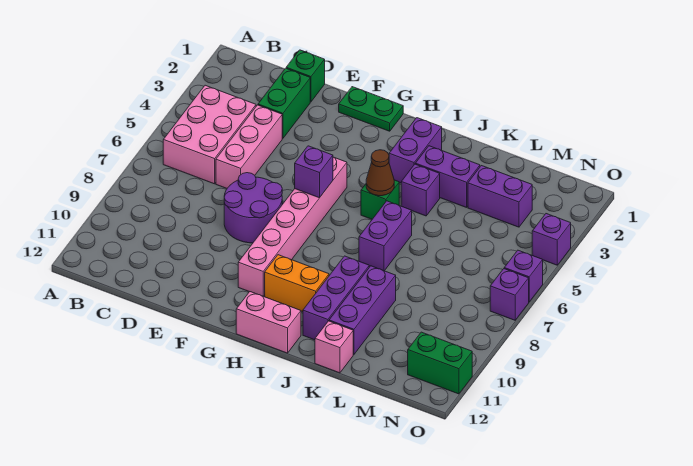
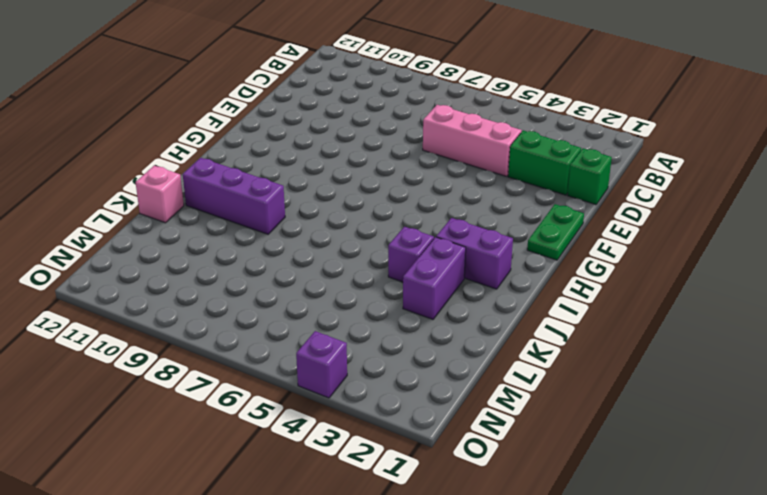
none -> pink brick B4:C6 level 1
none -> purple round brick E7:F8 level 1
none -> pink brick G5:G10 level 1

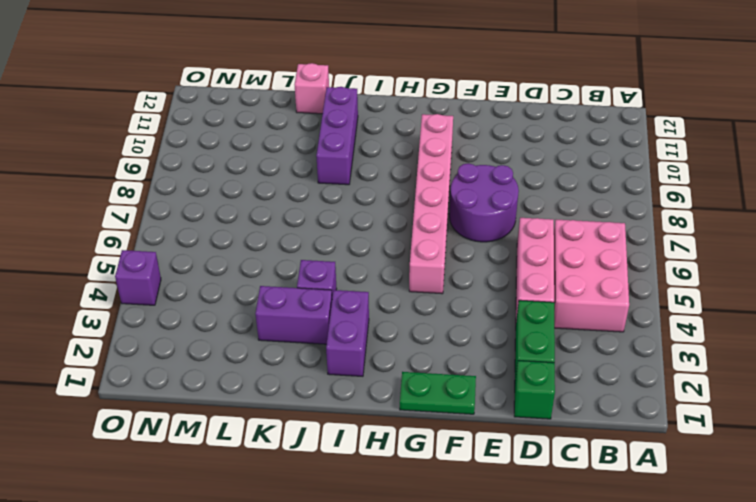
none -> orange brick H10:I10 level 1
none -> pink brick H12:I12 level 1
none -> green brick I5 level 1

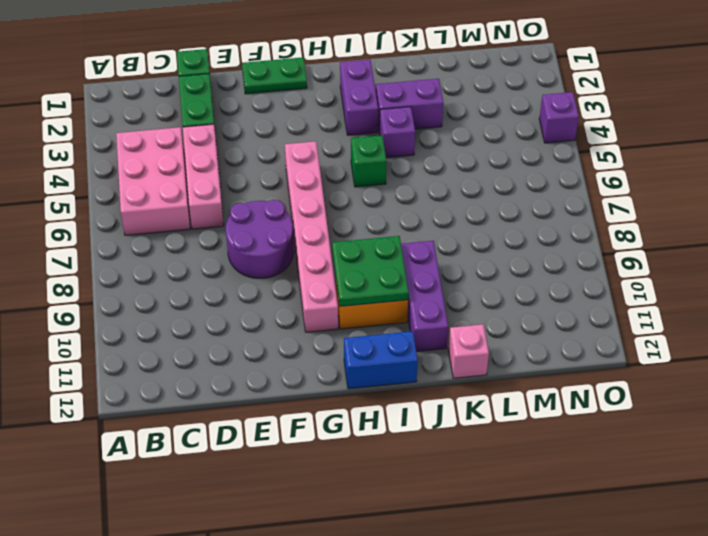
green plate H9:I10 level 2 -> none
blue brick H12:I12 level 1 -> pink brick H12:I12 level 1
none -> purple brick J6:J7 level 1
none -> purple brick K9:K11 level 1
none -> purple brick L3:M3 level 1

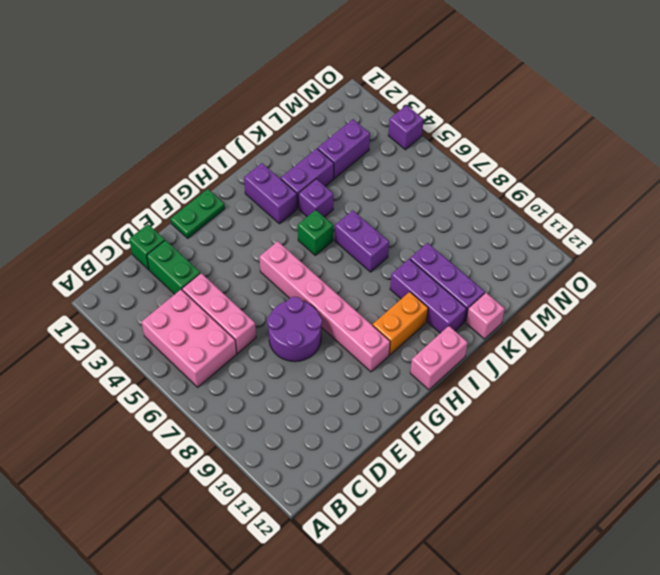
none -> green brick N11:O11 level 1
none -> purple brick O6 level 1
none -> purple brick O7 level 1

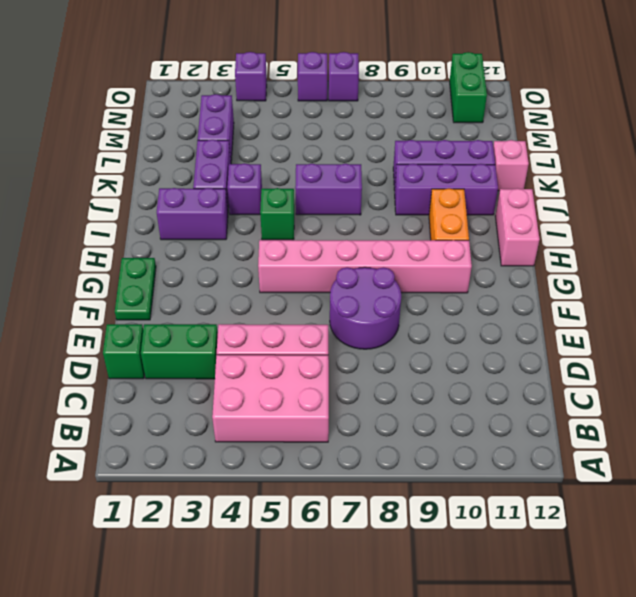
none -> purple brick G6 level 2
none -> brown cone I5 level 2

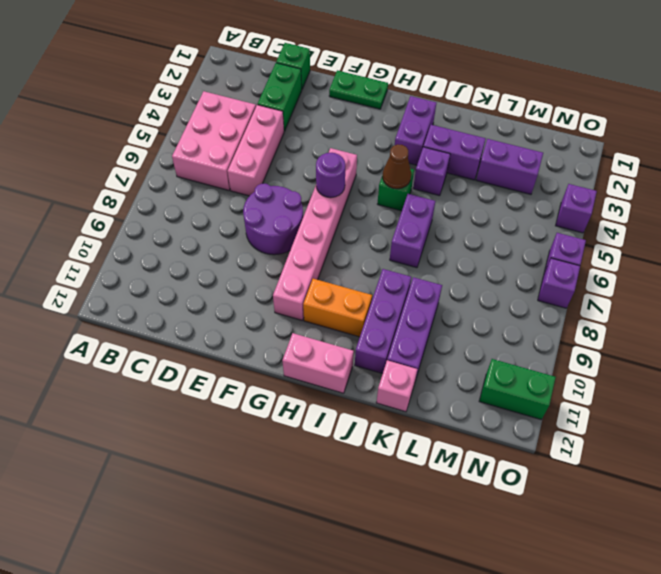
purple round brick G6 level 2 -> purple brick G6 level 2

